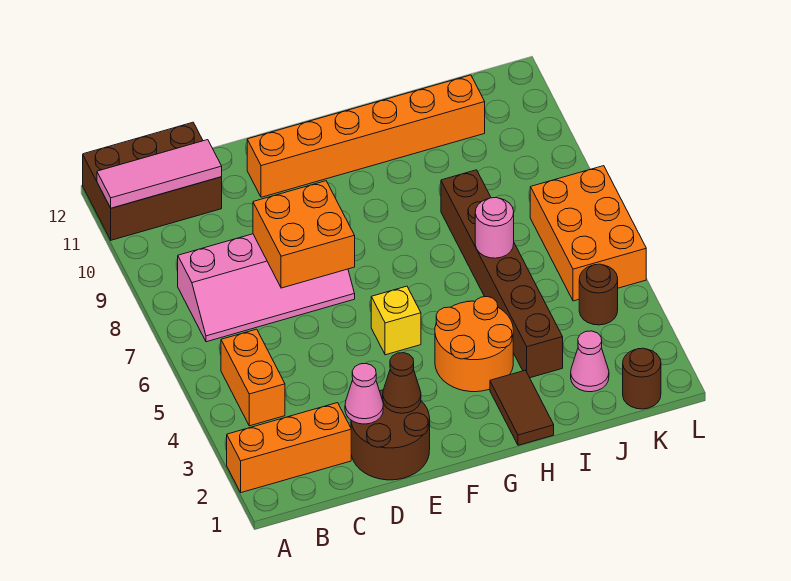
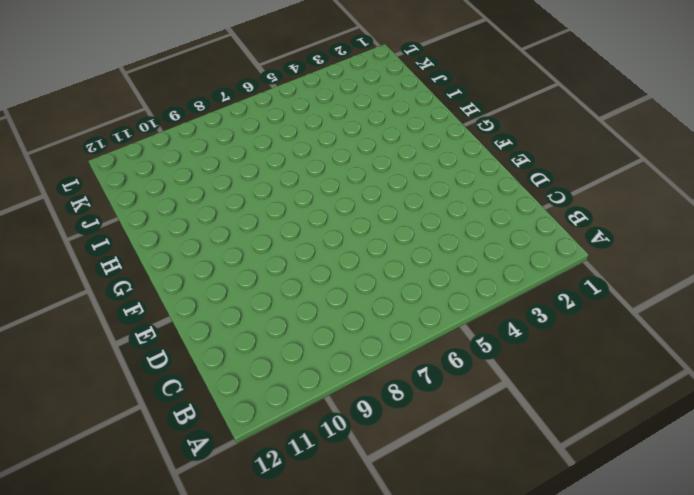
none -> orange brick A2:C2 level 1
none -> brown brick A11:C12 level 1
none -> orange brick B4:B5 level 1

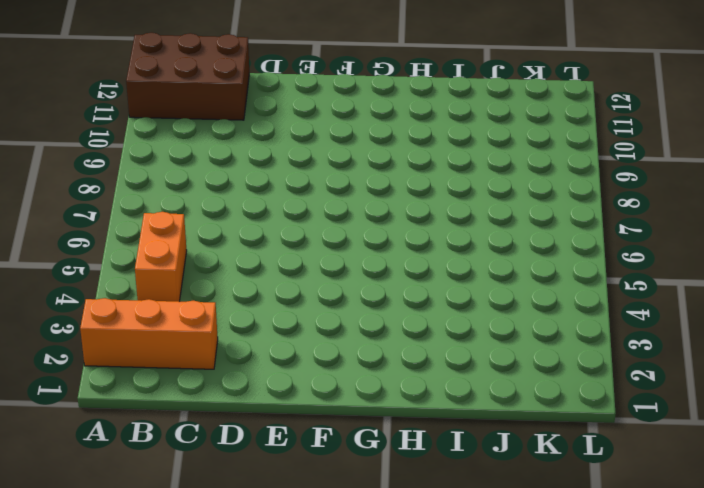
none -> pink slope B7:E8 level 1 top 8
none -> brown round brick D1:E2 level 1
none -> orange brick E11:J11 level 1

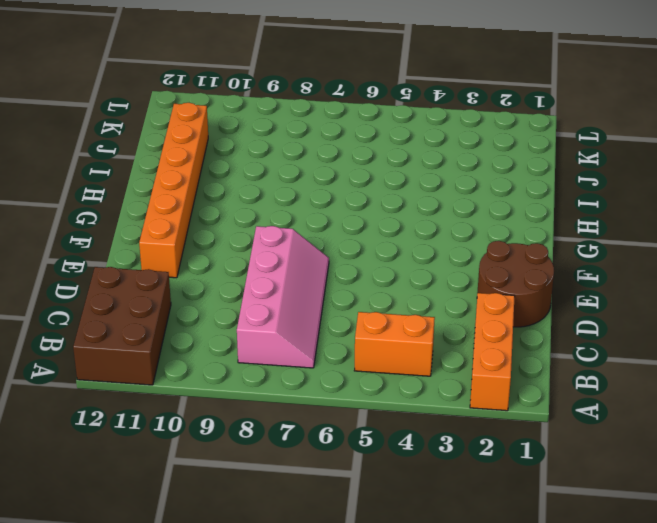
none -> yellow brick F5 level 1
none -> orange round brick G3:H4 level 1
none -> brown tile H1:H2 level 1

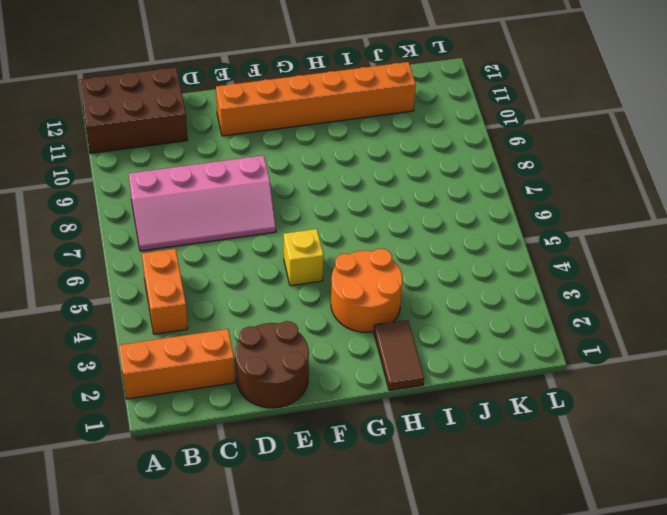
none -> brown brick I3:I8 level 1
none -> pink cone J2 level 1
none -> brown round brick K1 level 1

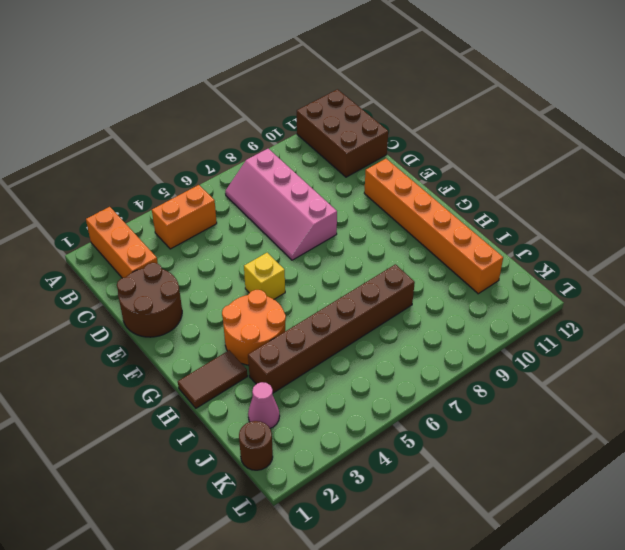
none -> brown round brick K4 level 1
none -> orange brick K5:L7 level 1
none -> pink tile A11:C11 level 2

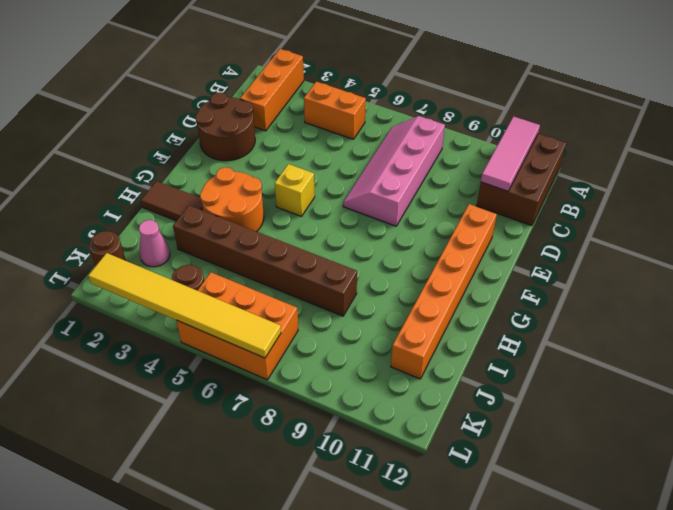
yellow tile L2:L7 level 2 -> none
none -> pink cone D2 level 2
none -> orange brick D7:E8 level 2
none -> brown cone E2 level 2

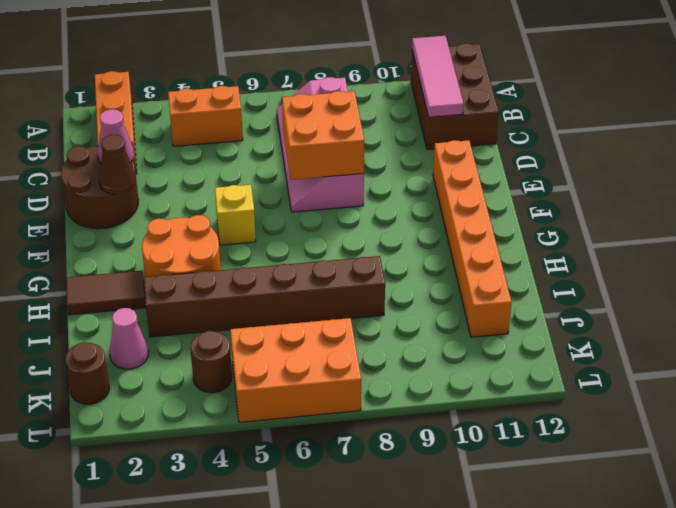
none -> pink round brick I6 level 2

